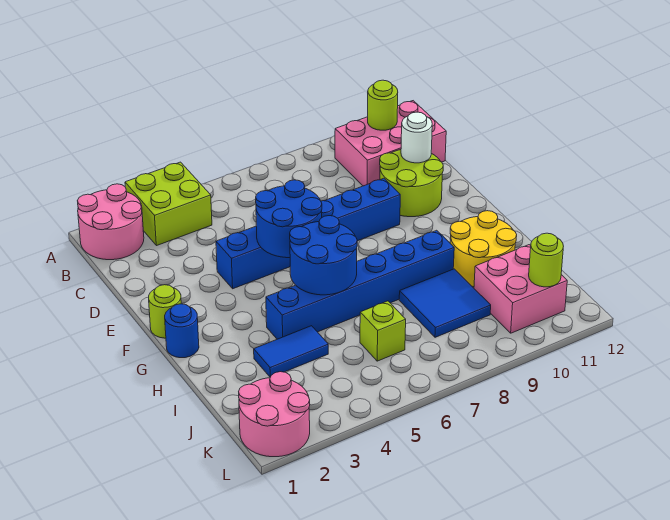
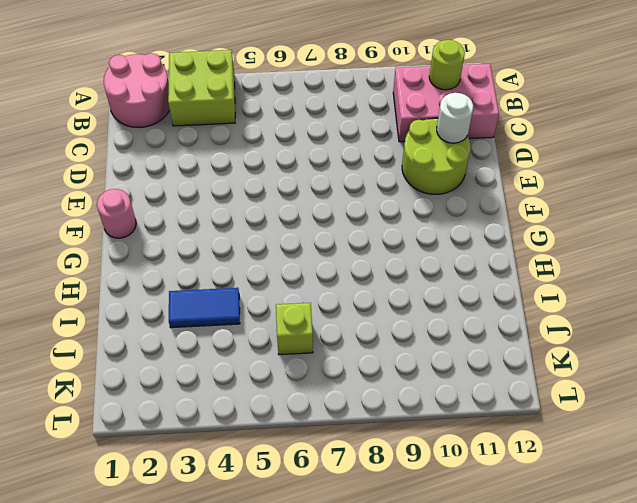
pink round brick F1 level 1 -> lime round brick F1 level 1
none -> blue brick E4:E9 level 1
none -> blue round brick G1 level 1
none -> blue brick H4:H9 level 1

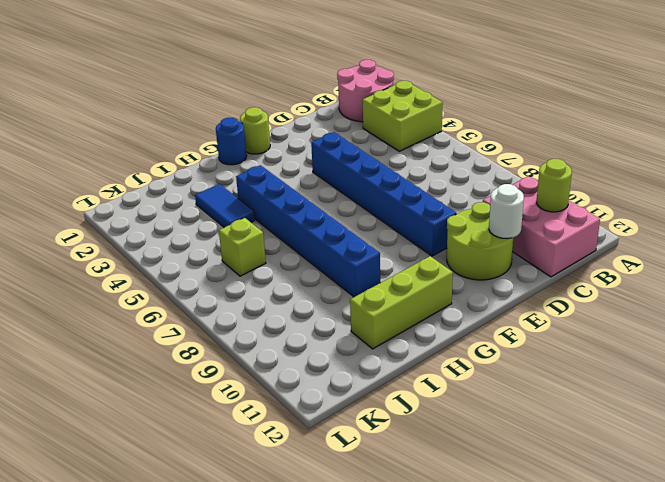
lime brick G11:I11 level 1 -> yellow round brick H10:I11 level 1
none -> blue tile I8:J9 level 1
none -> pink brick J10:K11 level 1
none -> pink round brick K1:L2 level 1

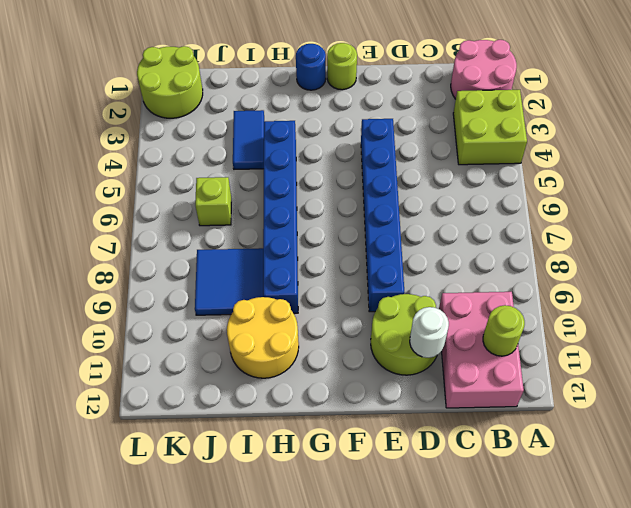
lime round brick K1:L2 level 1 -> pink round brick K1:L2 level 1
none -> pink brick J10:K11 level 1
none -> blue round brick E5:F6 level 2
none -> blue round brick G5:H6 level 2

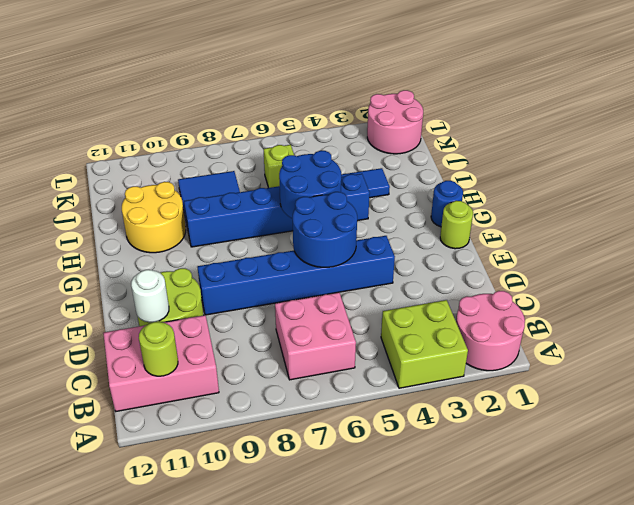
pink brick B6:C7 level 1 -> pink brick J10:K11 level 1
none -> lime round brick K11 level 2

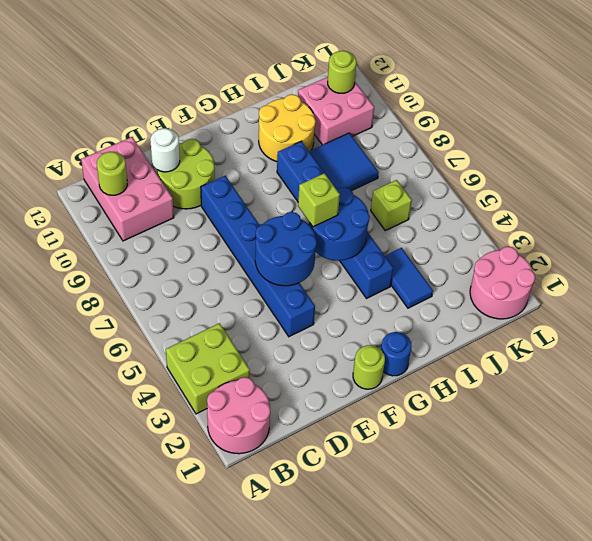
lime brick G6 level 3 -> none

